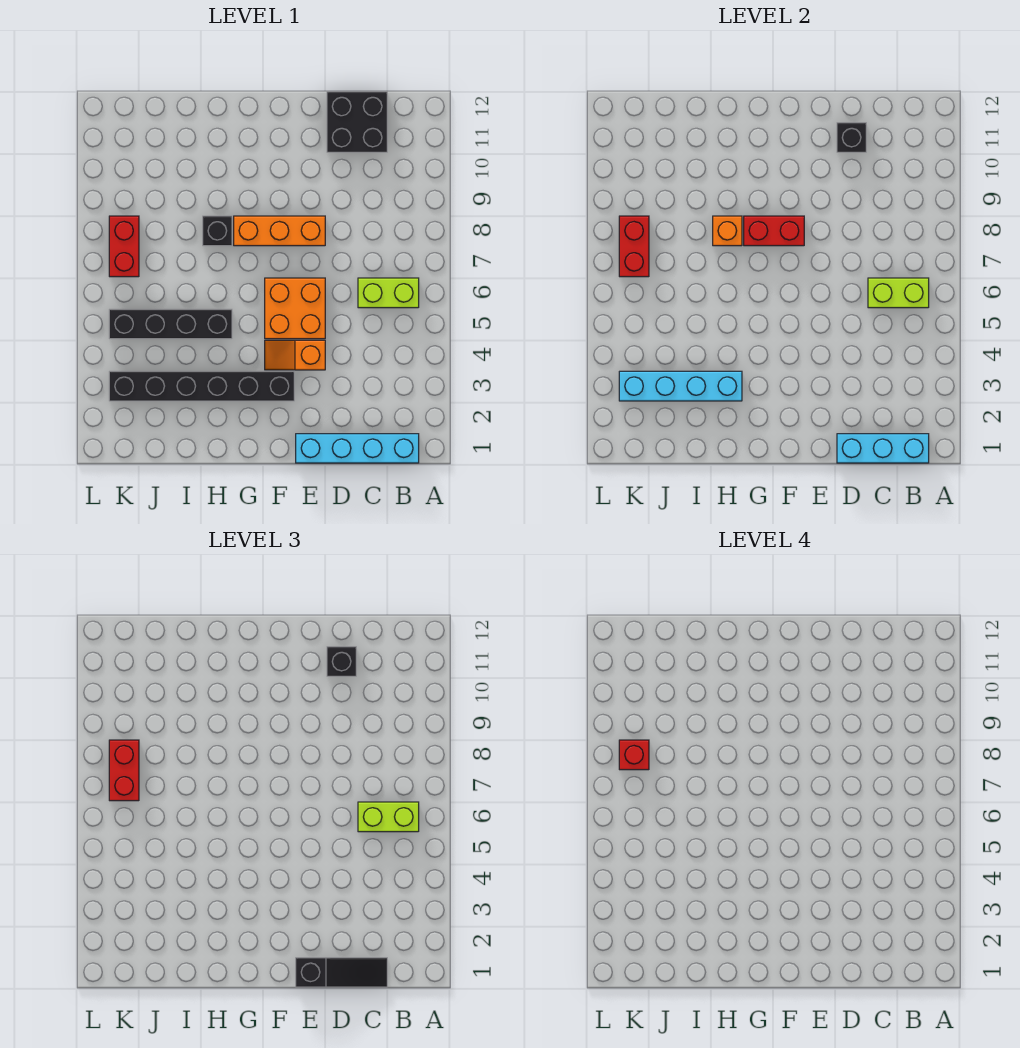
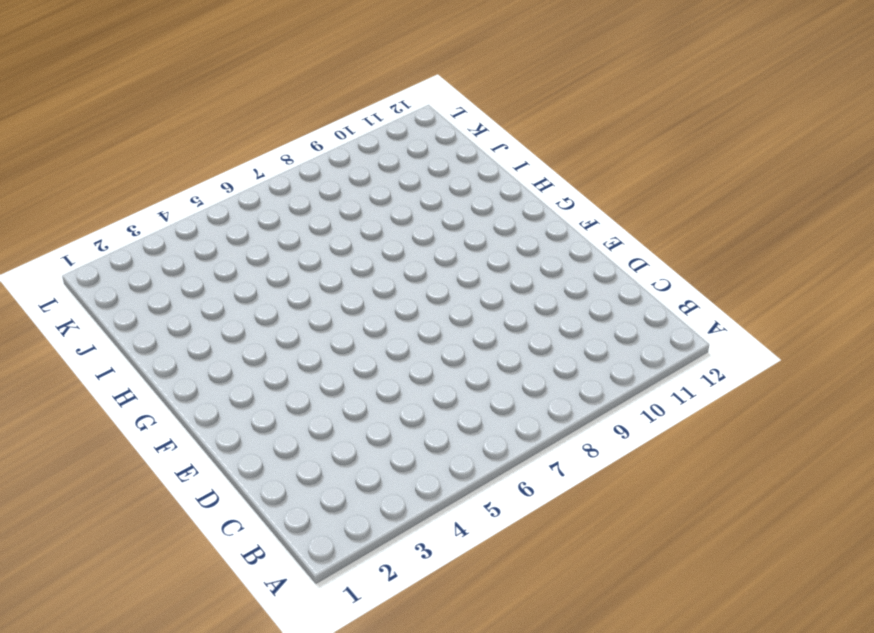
none -> cyan brick B1:E1 level 1
none -> lime brick B6:C6 level 1
none -> black brick C11:D12 level 1

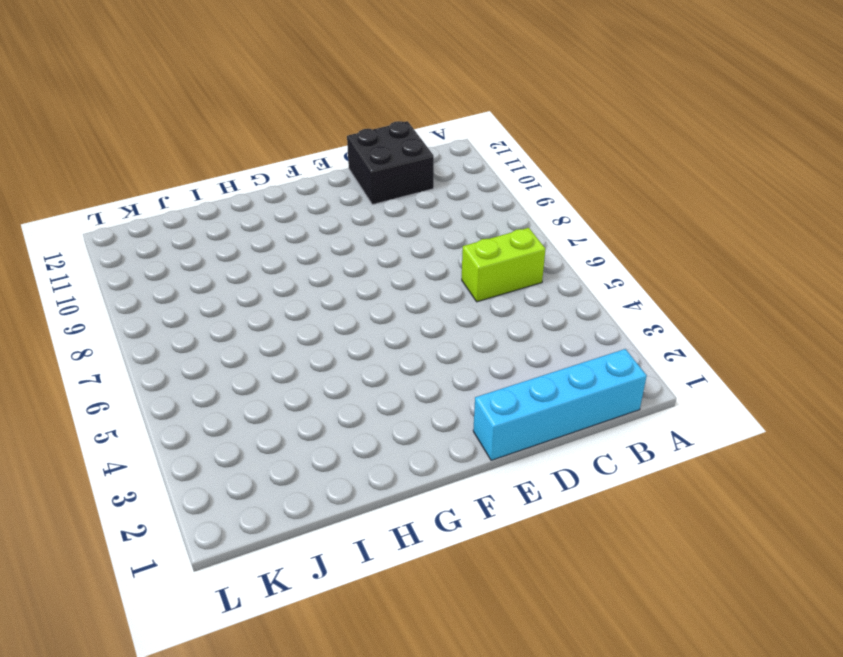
none -> orange slope E4:F4 level 1 top E
none -> orange brick E5:F6 level 1
none -> orange brick E8:G8 level 1

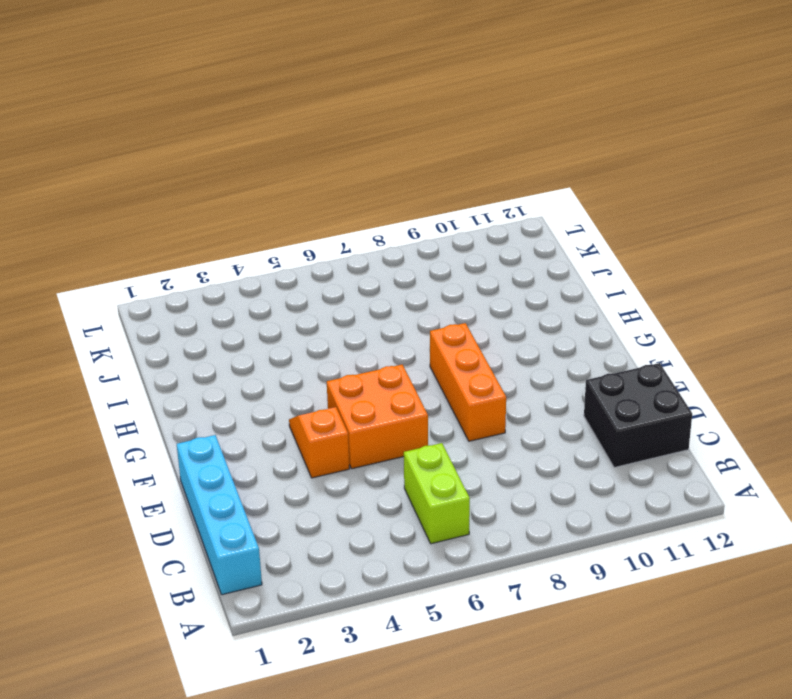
none -> black brick F3:K3 level 1
none -> black brick H5:K5 level 1
none -> black brick H8 level 1

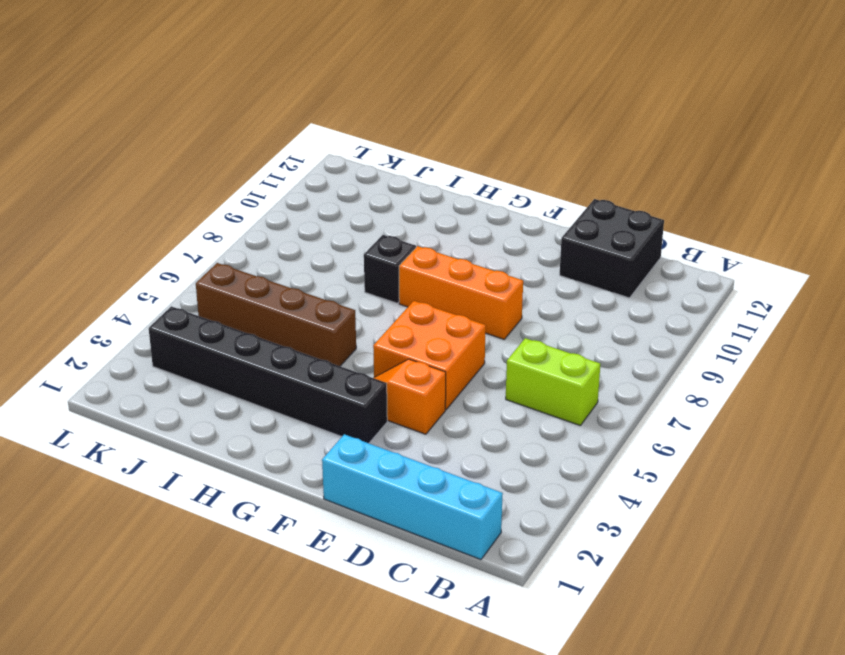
brown brick H5:K5 level 1 -> black brick H5:K5 level 1
none -> red brick K7:K8 level 1
none -> cyan brick B1:D1 level 2
none -> lime brick B6:C6 level 2

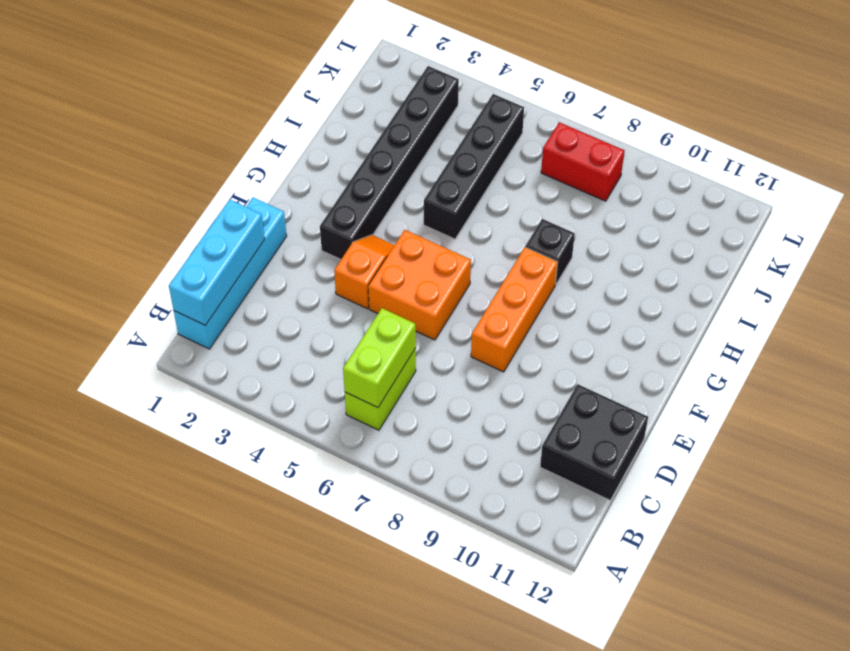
none -> black brick D11 level 2
none -> red brick F8:G8 level 2
none -> cyan brick H3:K3 level 2

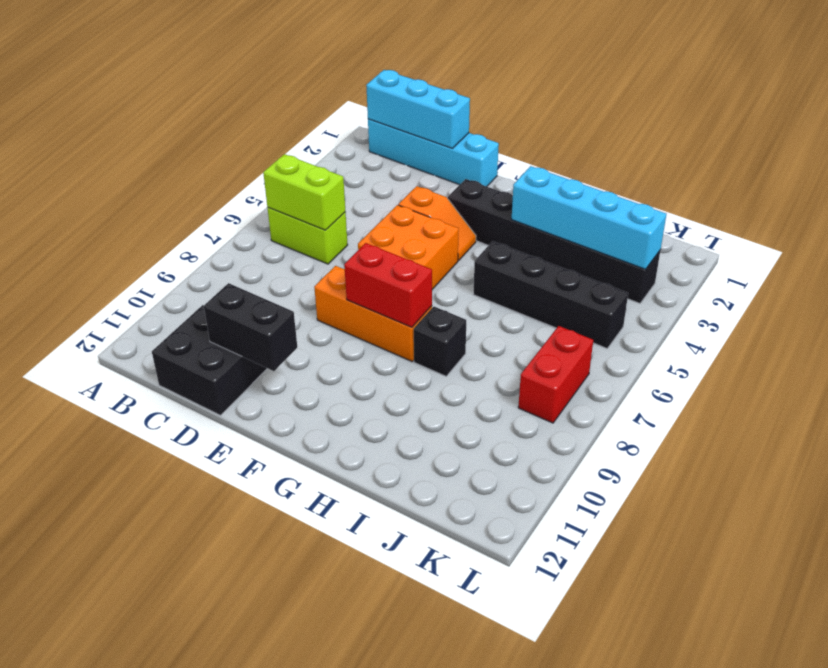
black brick D11:E11 level 2 -> black brick D11 level 2
none -> orange brick H8 level 2
none -> red brick K7:K8 level 2
none -> lime brick B6:C6 level 3

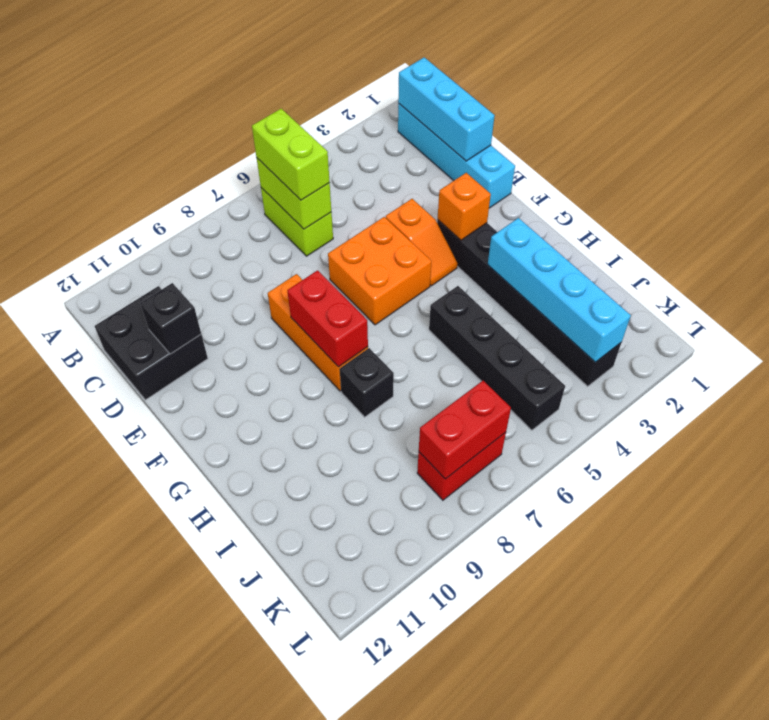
orange brick F3 level 2 -> orange brick H8 level 2
none -> black slope C1:E1 level 3 top E
none -> black brick D11 level 3
none -> red brick K7:K8 level 3

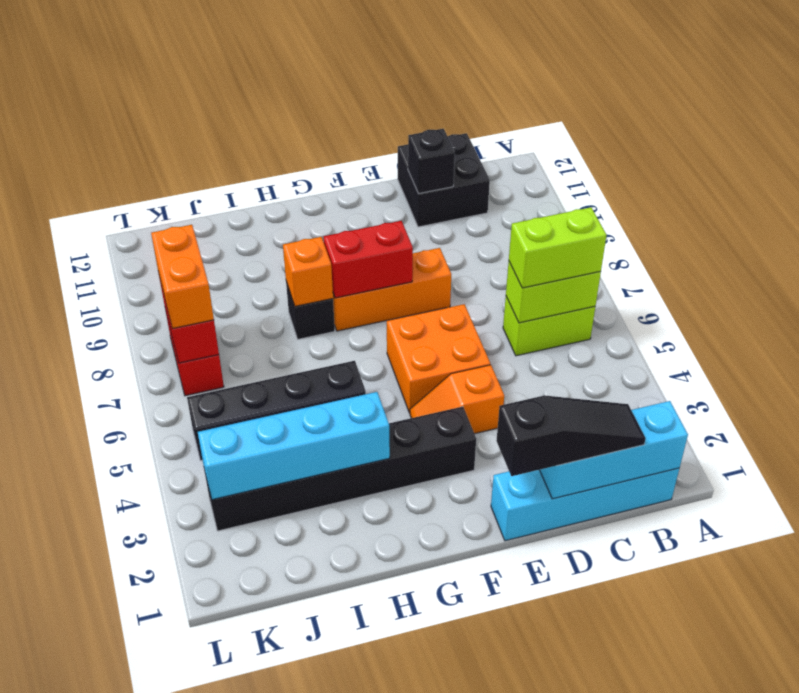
orange brick K7:K8 level 3 -> red brick K7:K8 level 3
none -> black brick D11 level 3
none -> red brick K8 level 4

